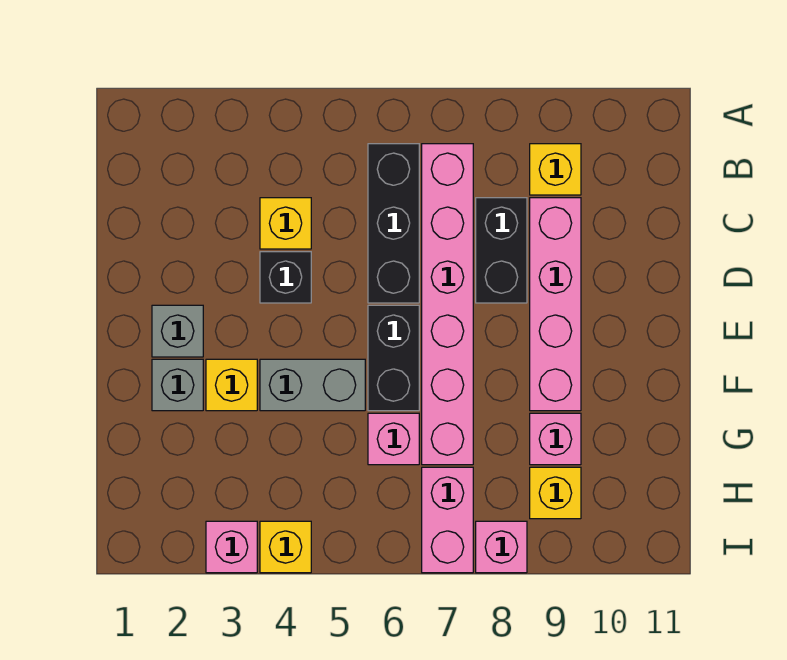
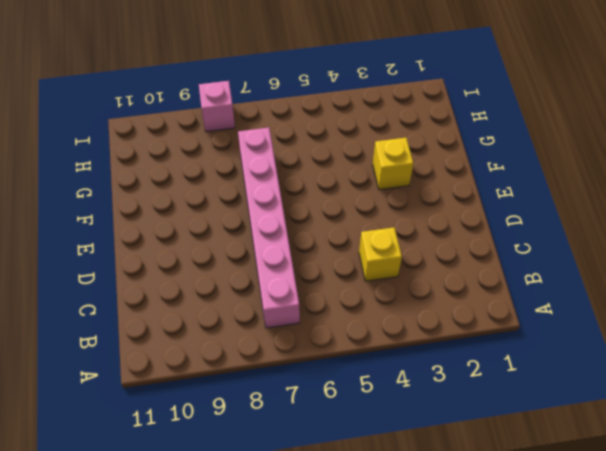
none -> black brick B6:D6 level 1
none -> yellow brick B9 level 1
none -> black brick C8:D8 level 1

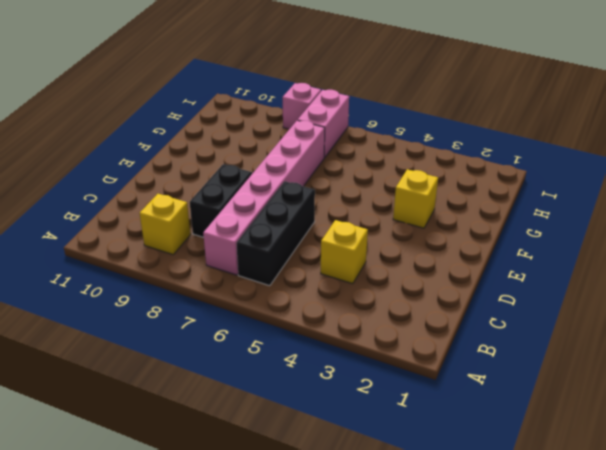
none -> pink brick C9:F9 level 1
none -> black brick D4 level 1
none -> grey brick E2 level 1

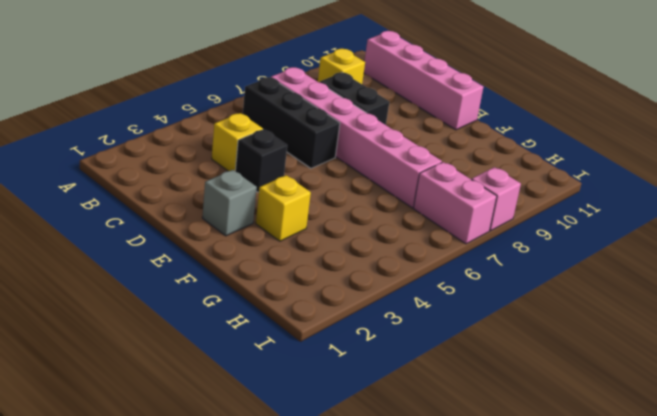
pink brick B11:E11 level 1 -> pink brick C9:F9 level 1
none -> black brick E6:F6 level 1
none -> grey brick F2 level 1
none -> grey brick F4:F5 level 1

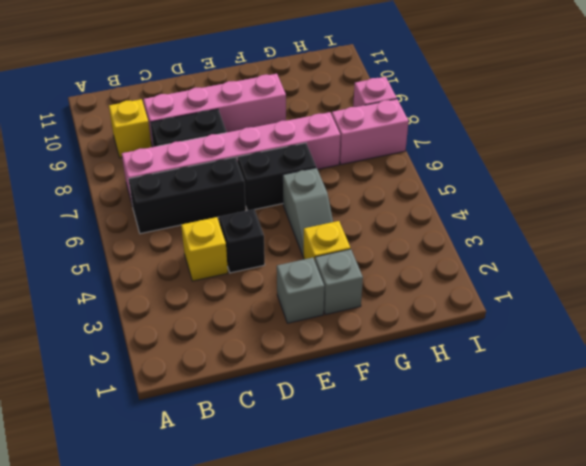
grey slope F4:F5 level 1 top 5 -> grey brick F4:F5 level 1
none -> pink brick G6 level 1
none -> pink brick G9 level 1
none -> yellow brick H9 level 1

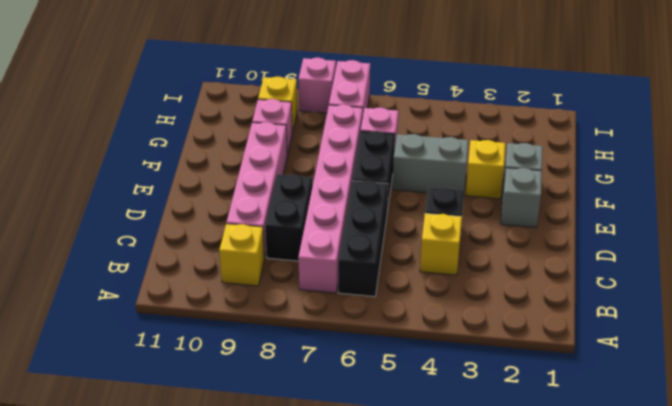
none -> pink brick I3 level 1
none -> yellow brick I4 level 1

